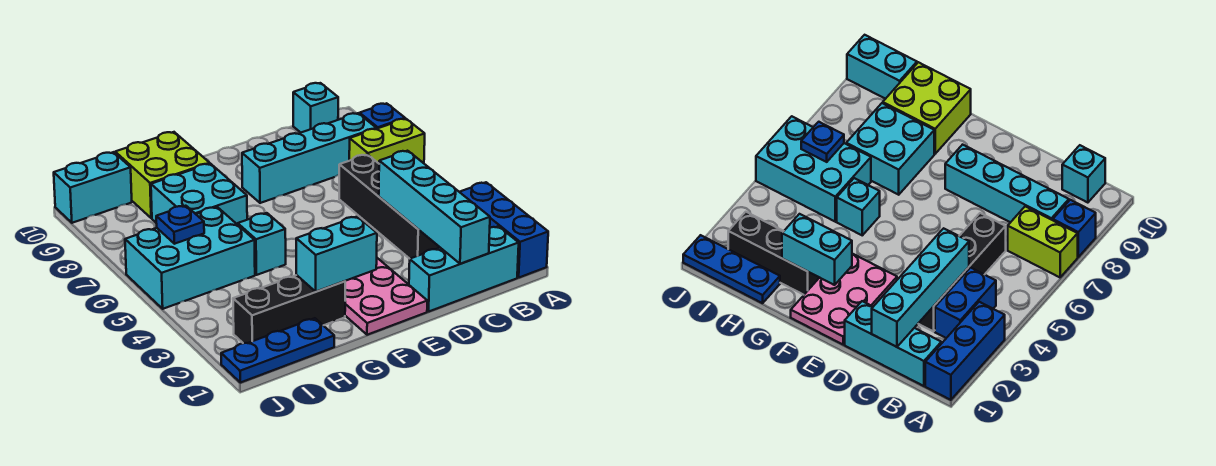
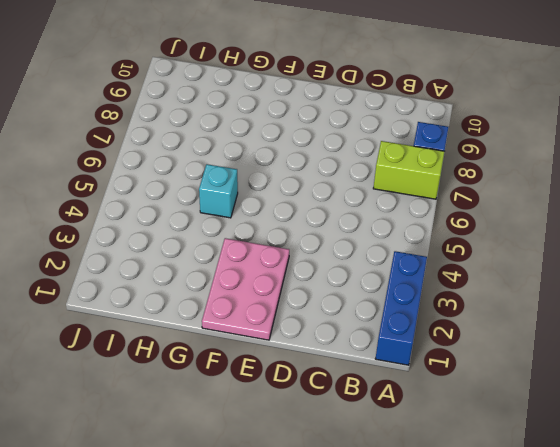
none -> cyan brick B1:D1 level 1
none -> blue brick B3:B4 level 1
none -> cyan brick B8:E8 level 1

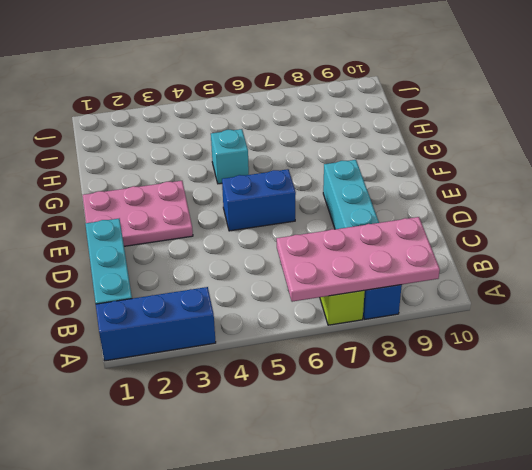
pink plate A6:B9 level 2 -> none
blue brick E5:E6 level 1 -> blue brick B3:B4 level 1
none -> cyan brick B10 level 1
none -> black brick C3:C6 level 1
none -> black brick G2:I2 level 1

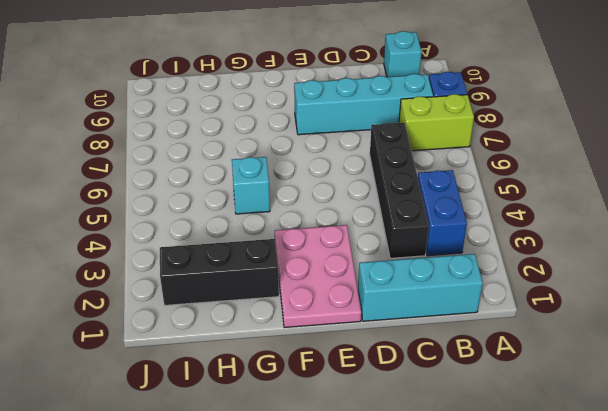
none -> blue brick A1:A3 level 1
none -> cyan brick G7:H8 level 1
none -> lime brick G9:H10 level 1

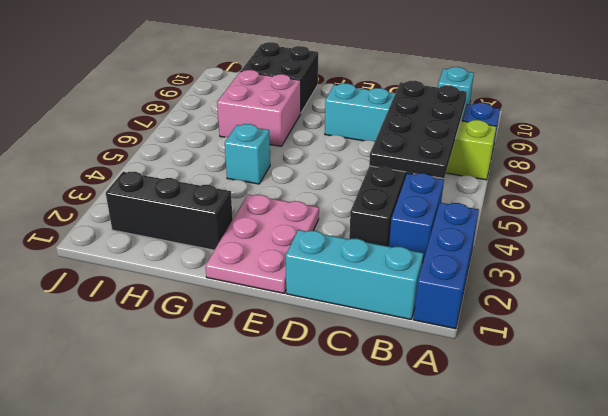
black plate B5:C8 level 2 -> none
pink brick G7:H8 level 1 -> cyan brick G7:H8 level 1
black brick G9:H10 level 1 -> lime brick G9:H10 level 1
none -> blue plate H1:J1 level 1
none -> cyan brick H5:J6 level 1
none -> cyan brick I10:J10 level 1

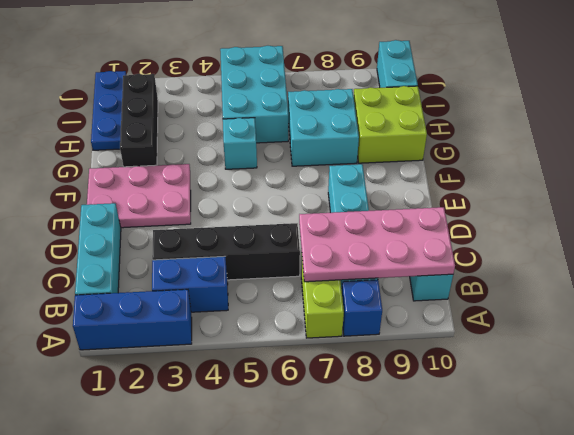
pink plate B7:C10 level 2 -> none
none -> cyan brick C1:C4 level 2
none -> cyan brick F2:G2 level 2
none -> blue plate I6 level 2

